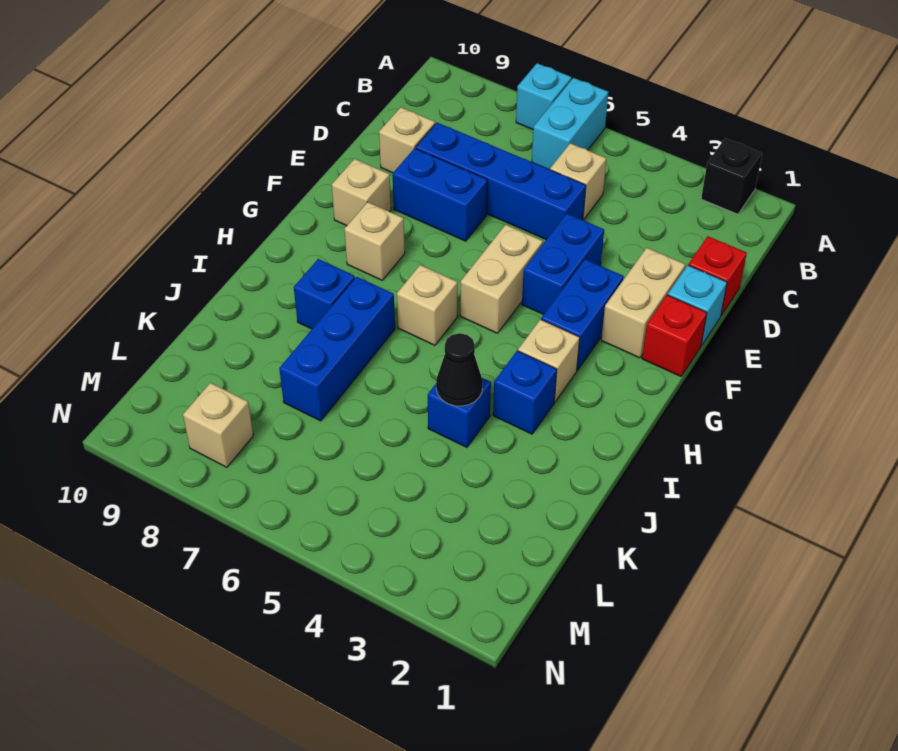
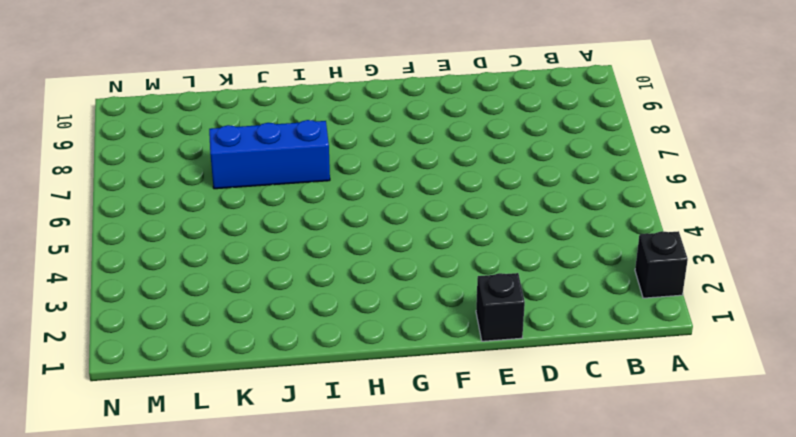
black brick E1 level 1 -> cyan brick E1 level 1
none -> cyan brick A6:B6 level 1
none -> cyan brick A7 level 1
none -> tan brick C5 level 1

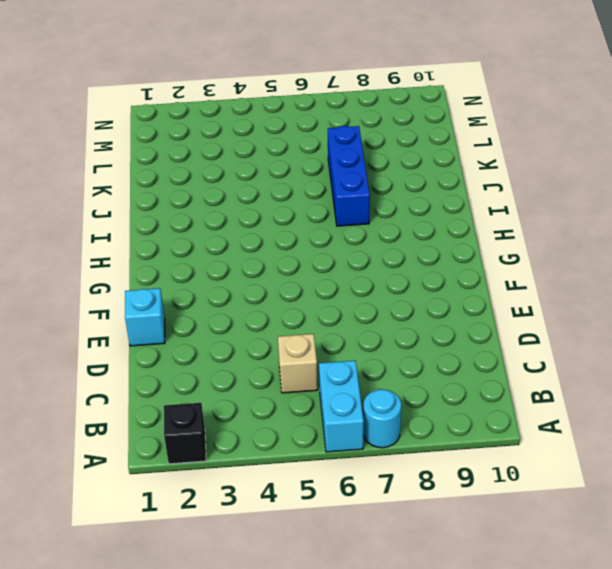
cyan round brick A7 level 1 -> cyan brick A7 level 1
none -> red brick D1 level 1
none -> blue brick D5:D8 level 1
none -> tan brick D9 level 1

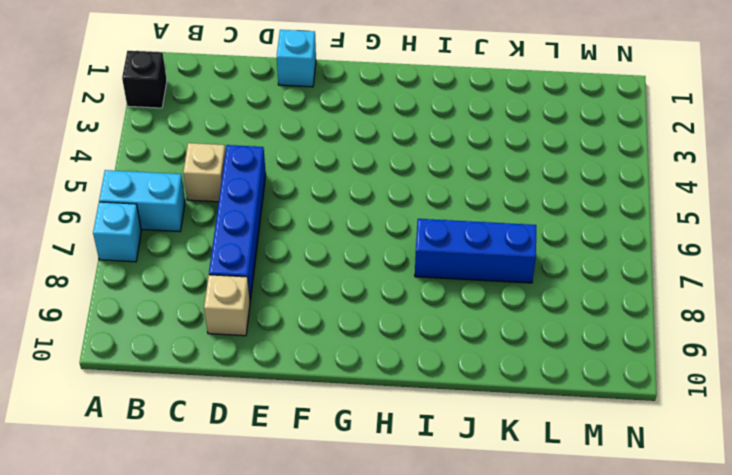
none -> red brick D1 level 1
none -> tan brick E2:F2 level 1
none -> blue brick E4:F4 level 1

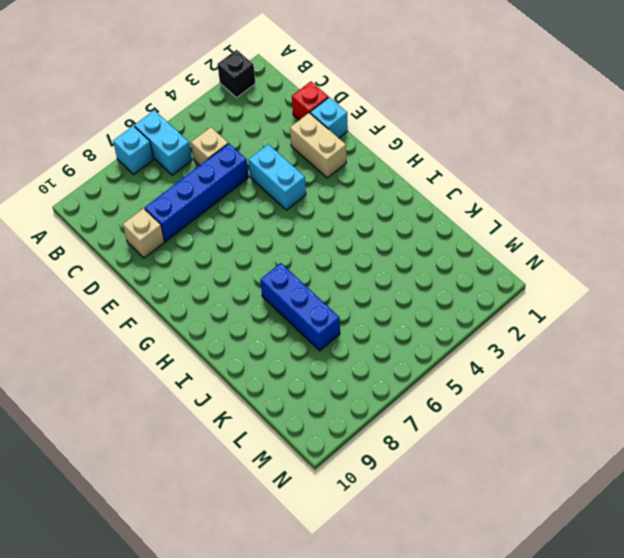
cyan brick E4:F4 level 1 -> blue brick E4:F4 level 1
none -> blue brick E7:E8 level 1
none -> red brick F1 level 1
none -> blue brick F3:G3 level 1

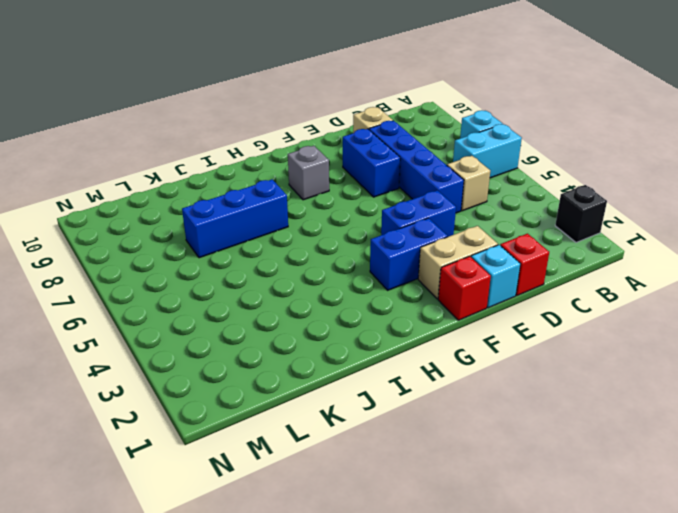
grey brick G8 level 1 -> tan brick G8 level 1
none -> tan brick F5:G5 level 1
none -> tan brick F9 level 1
none -> tan brick H3 level 1

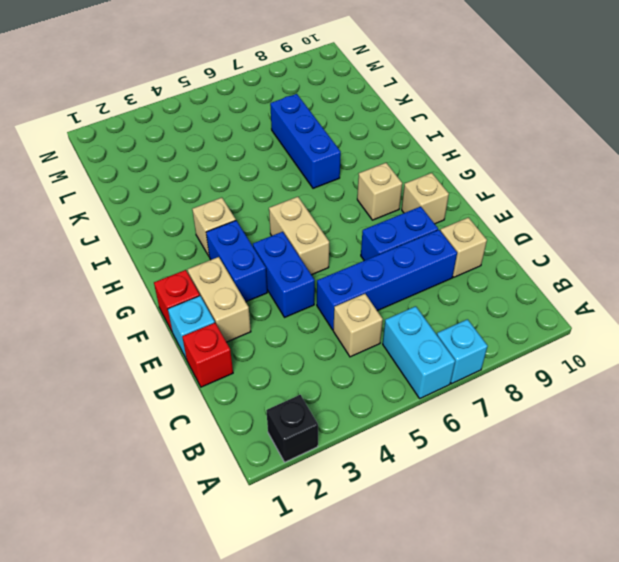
none -> tan brick H6 level 1
none -> blue brick I3 level 1
none -> blue brick I8 level 1

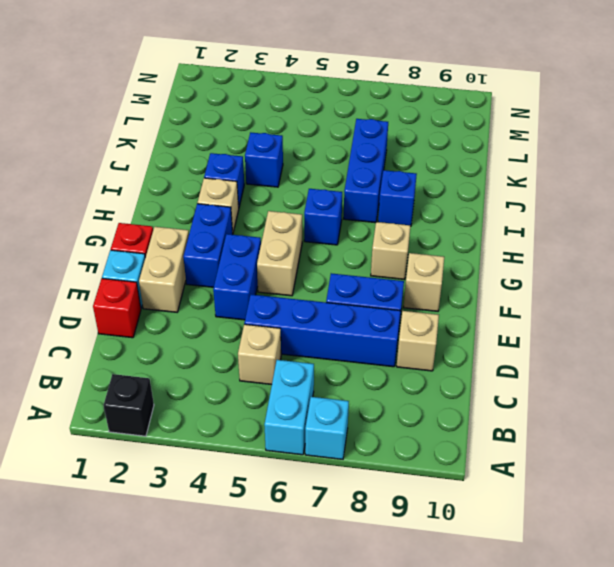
blue brick H6 level 1 -> tan brick H6 level 1
none -> tan brick M8 level 1
none -> black cone J4 level 2

